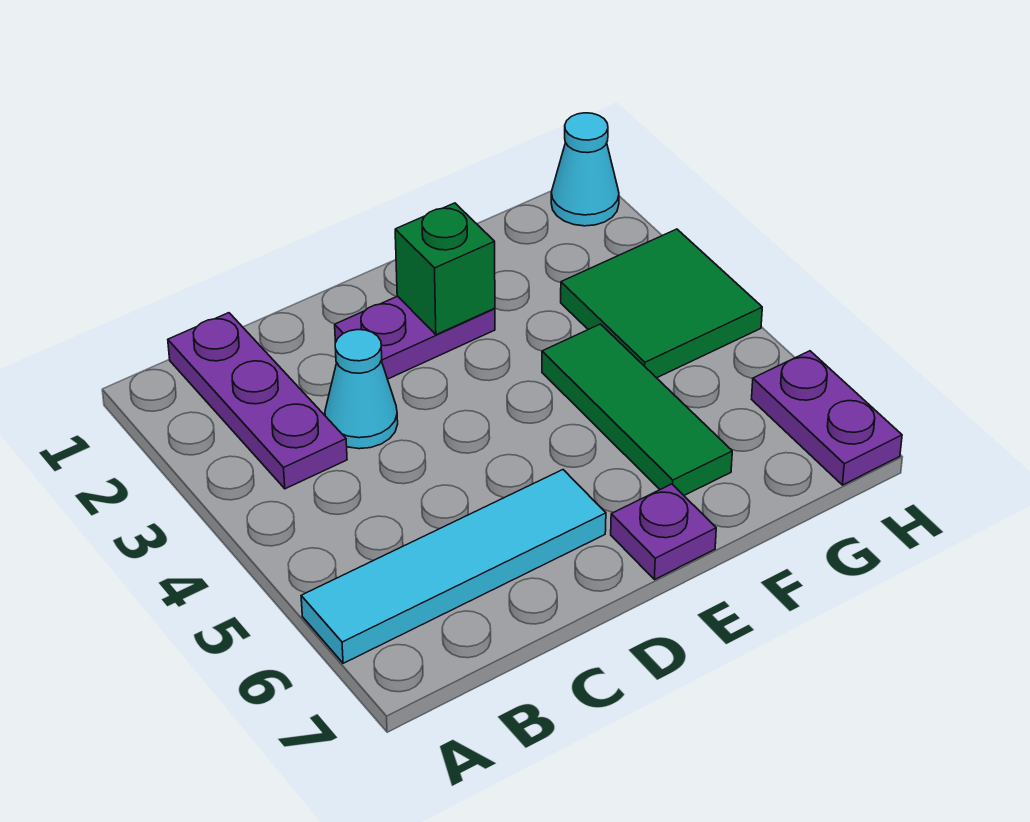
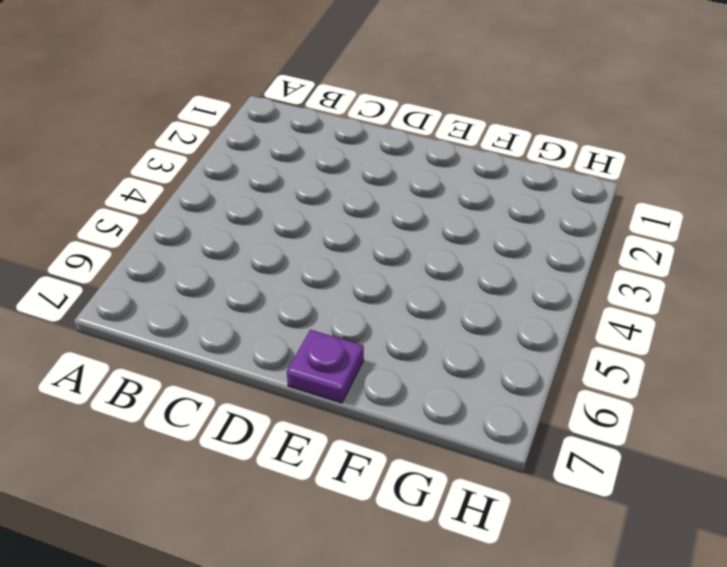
none -> cyan tile A6:D6 level 1
none -> purple plate B1:B3 level 1

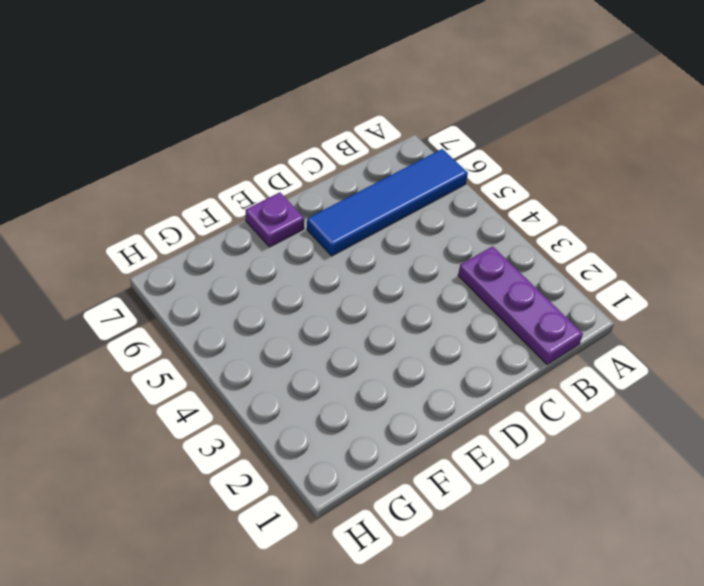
blue tile A6:D6 level 1 -> cyan tile A6:D6 level 1
none -> cyan cone C3 level 1
none -> purple plate D2:E2 level 1

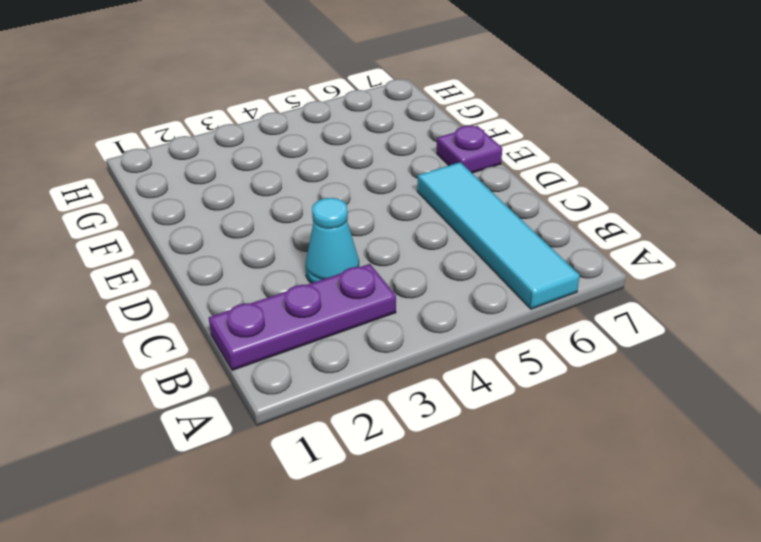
none -> purple plate D2:E2 level 1
none -> green tile F4:F6 level 1

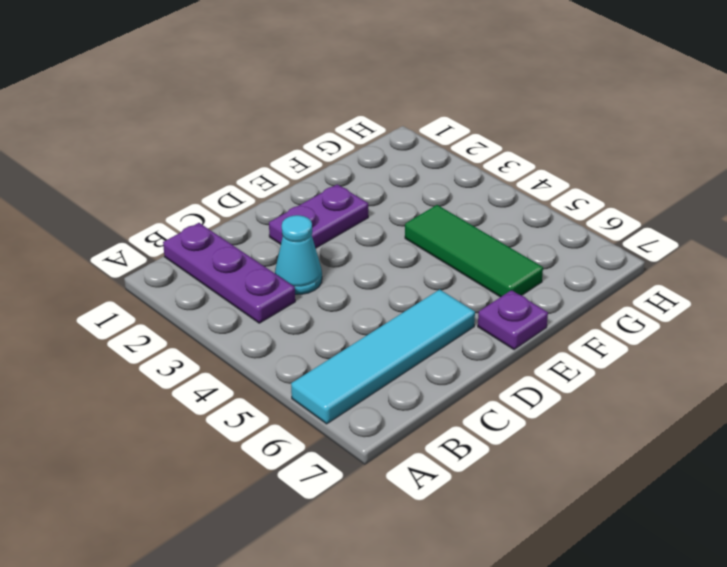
none -> green tile G3:H4 level 1
none -> cyan cone H1 level 1

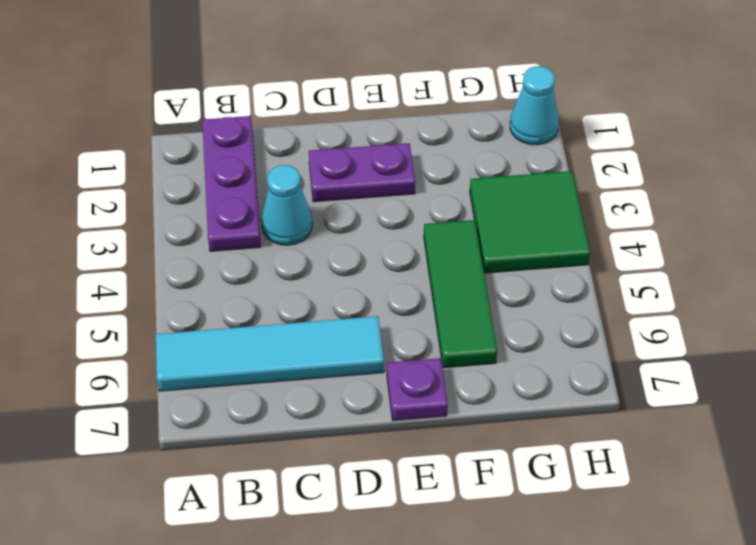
none -> purple plate H6:H7 level 1
none -> green brick E2 level 2

